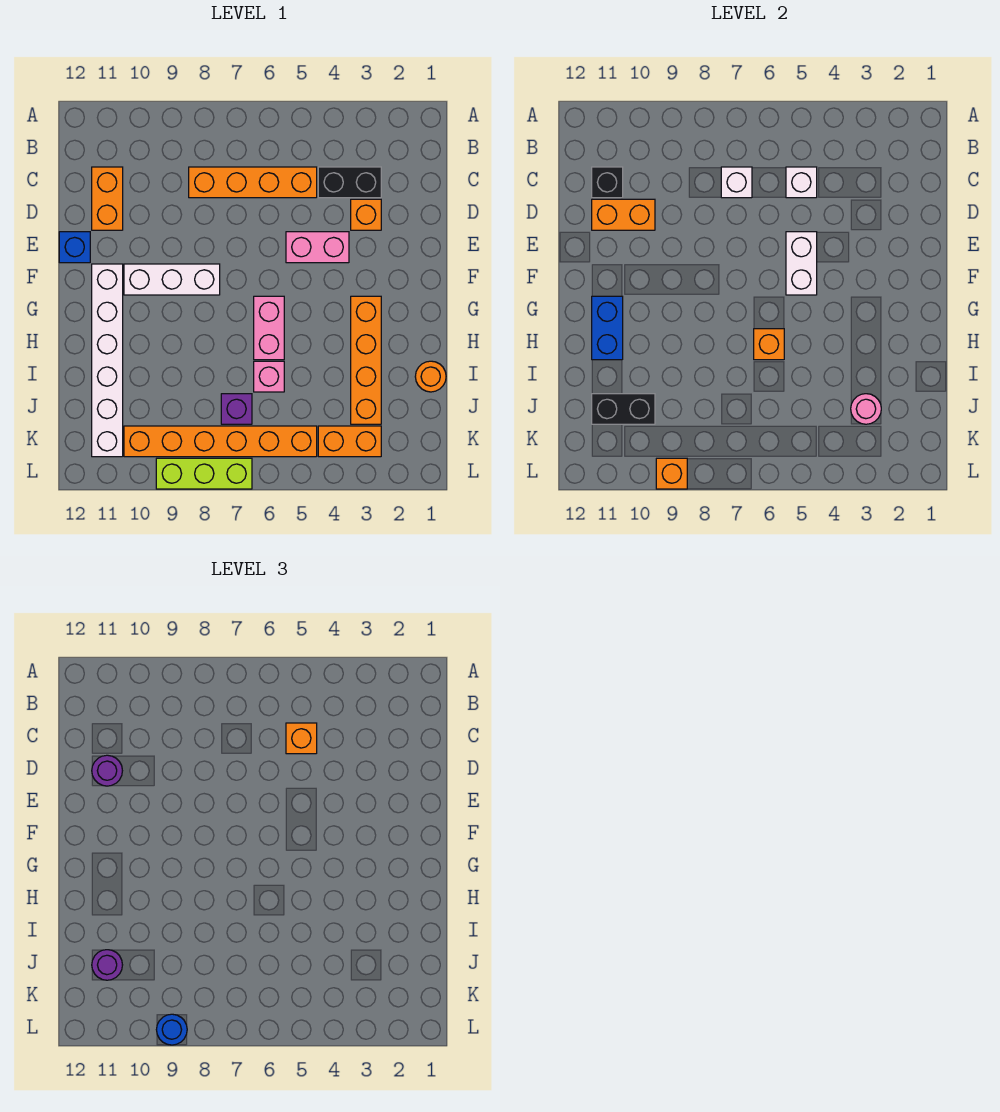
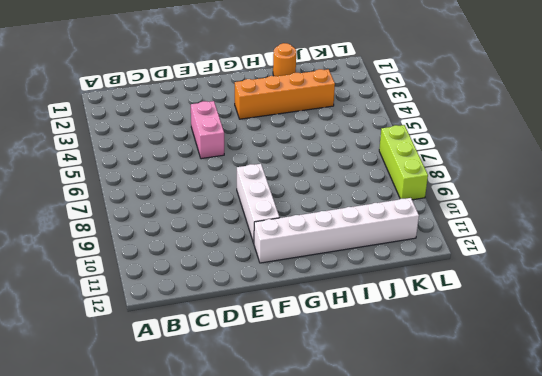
none -> black brick C3:C4 level 1
none -> orange brick C5:C8 level 1
none -> orange brick C11:D11 level 1
none -> orange brick D3 level 1

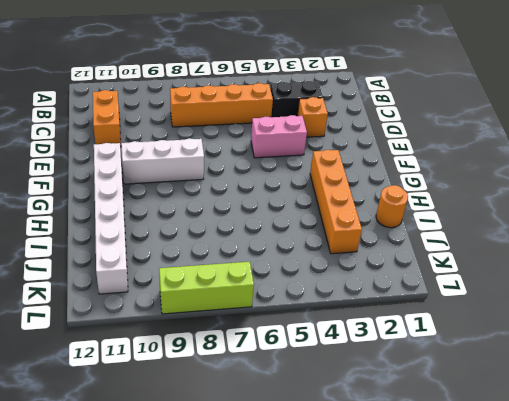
none -> blue brick E12 level 1
none -> pink brick G6:H6 level 1
none -> pink brick I6 level 1
none -> purple brick J7 level 1

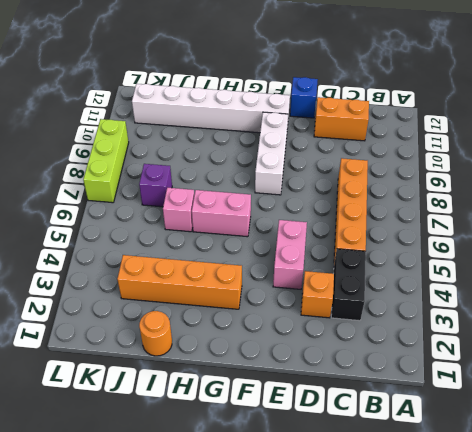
none -> orange brick K3:K4 level 1
none -> orange brick K5:K10 level 1
none -> white brick C5 level 2
none -> white brick C7 level 2

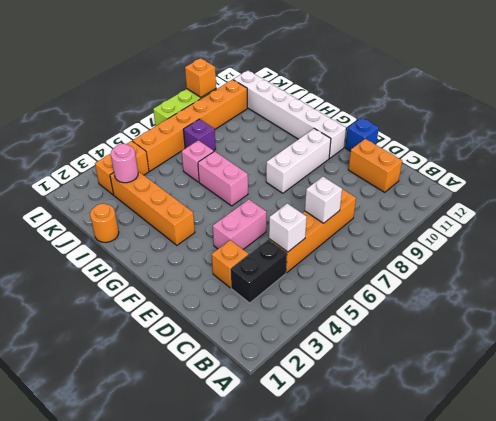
none -> black brick C11 level 2
none -> orange brick D10:D11 level 2
none -> white brick E5:F5 level 2
none -> blue brick G11:H11 level 2

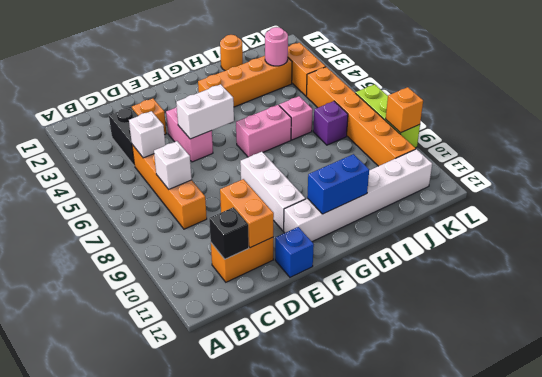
none -> orange brick H6 level 2
none -> black brick J10:J11 level 2
none -> orange brick C5 level 3
none -> purple round brick D11 level 3

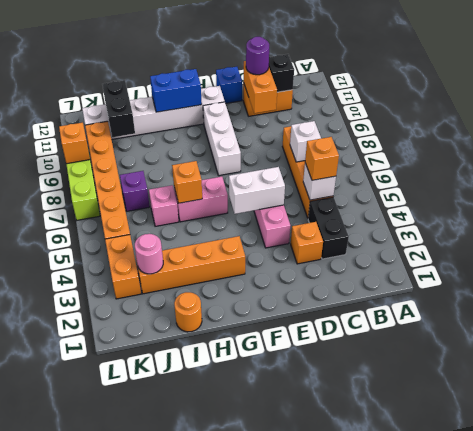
none -> purple round brick J11 level 3
none -> blue round brick L9 level 3

